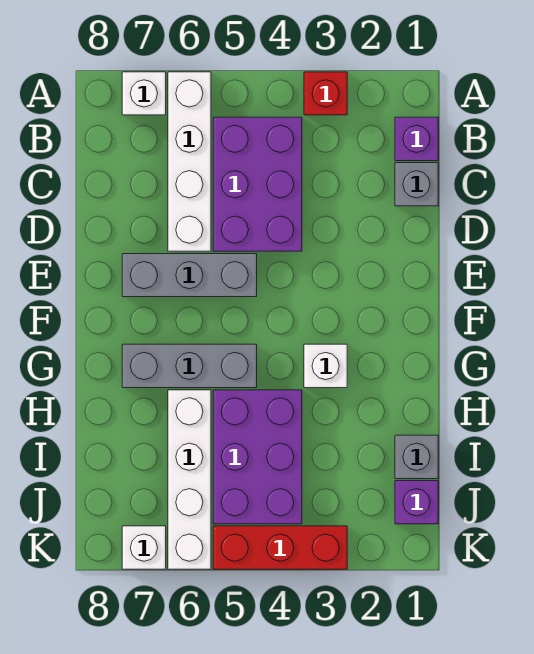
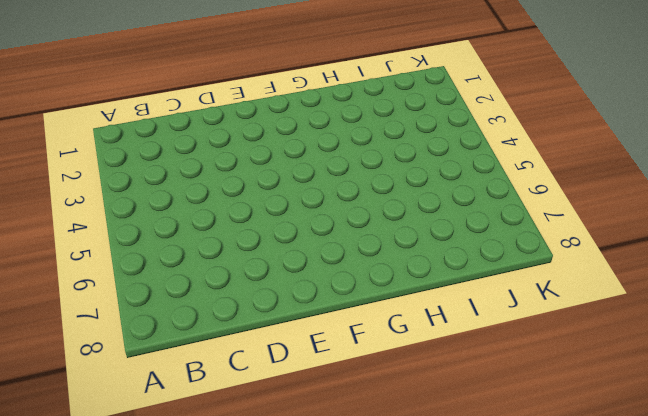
none -> red brick A3 level 1
none -> white brick A6:D6 level 1
none -> white brick A7 level 1

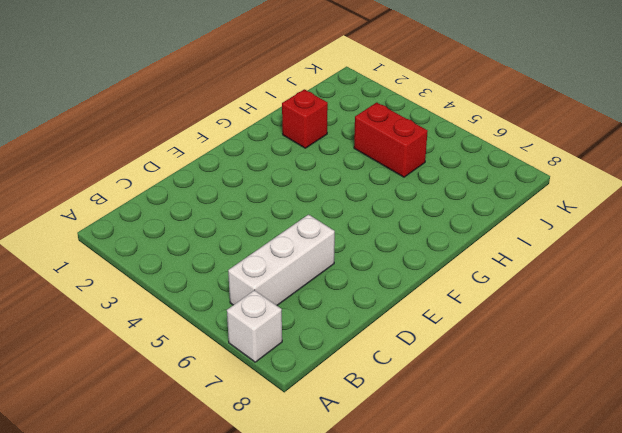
white brick B6:D6 level 1 -> white brick A6:D6 level 1
red brick H2 level 1 -> red brick A3 level 1
red brick I4:I5 level 1 -> purple brick H4:J5 level 1
none -> purple brick B1 level 1
none -> purple brick B4:D5 level 1
none -> grey brick C1 level 1

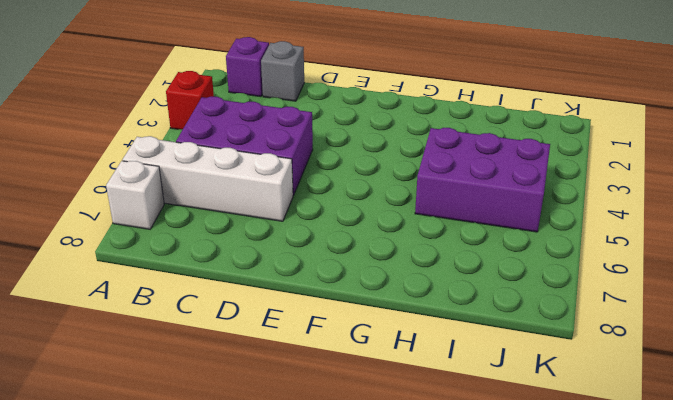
none -> grey brick E5:E7 level 1
none -> white brick G3 level 1
none -> grey brick G5:G7 level 1

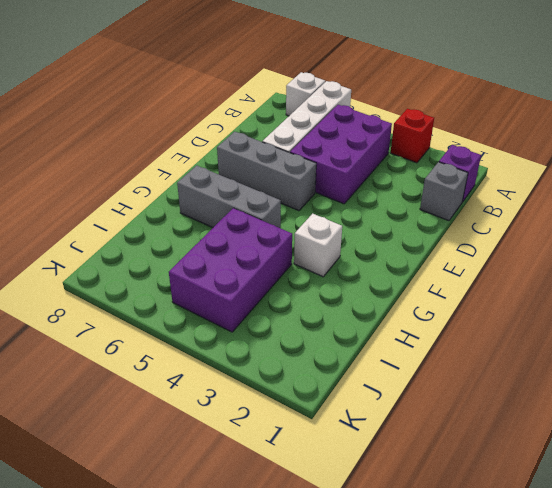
none -> white brick H6:K6 level 1
none -> grey brick I1 level 1
none -> purple brick J1 level 1

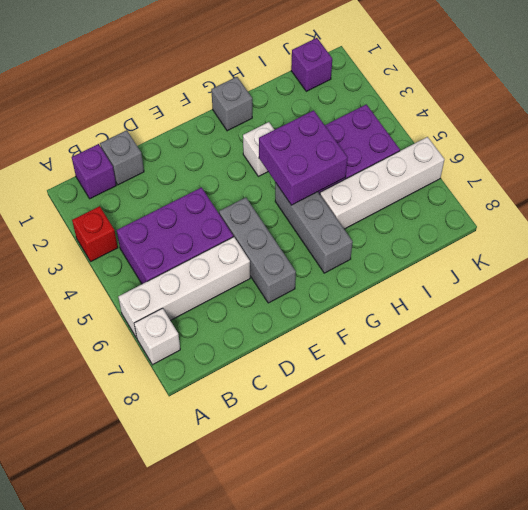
grey brick G1 level 1 -> grey brick I1 level 1
purple brick G4:H5 level 2 -> none
none -> red brick K3:K5 level 1
none -> white brick K7 level 1

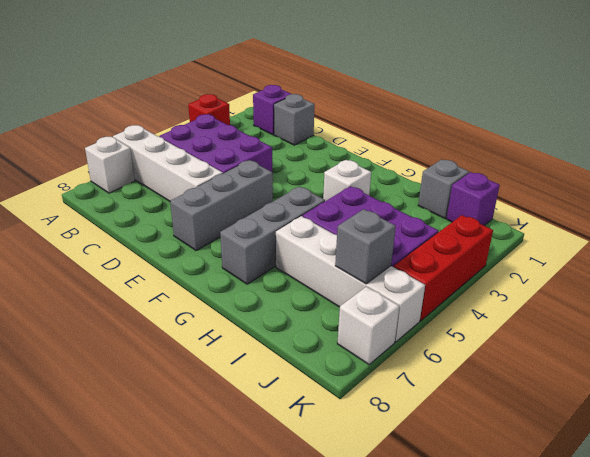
grey brick J6 level 2 -> none

